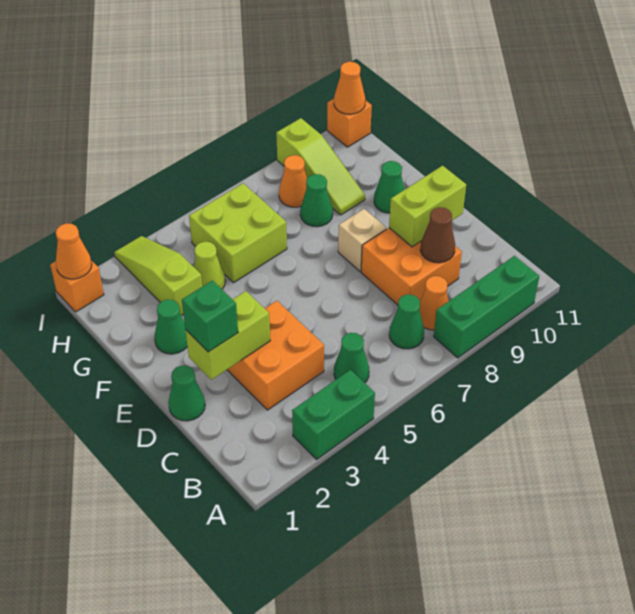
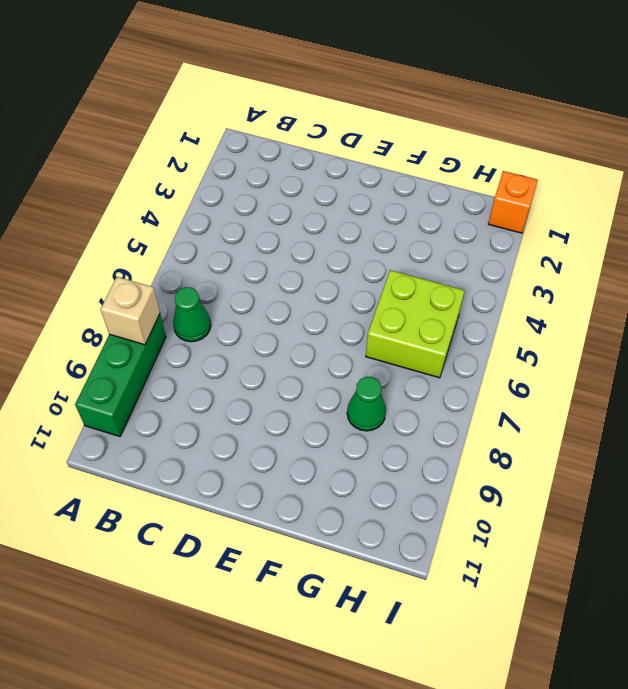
tan brick A8 level 2 -> tan brick E8 level 1
none -> green brick A3:A4 level 1
none -> green cone B5 level 1
none -> orange cone B8 level 1

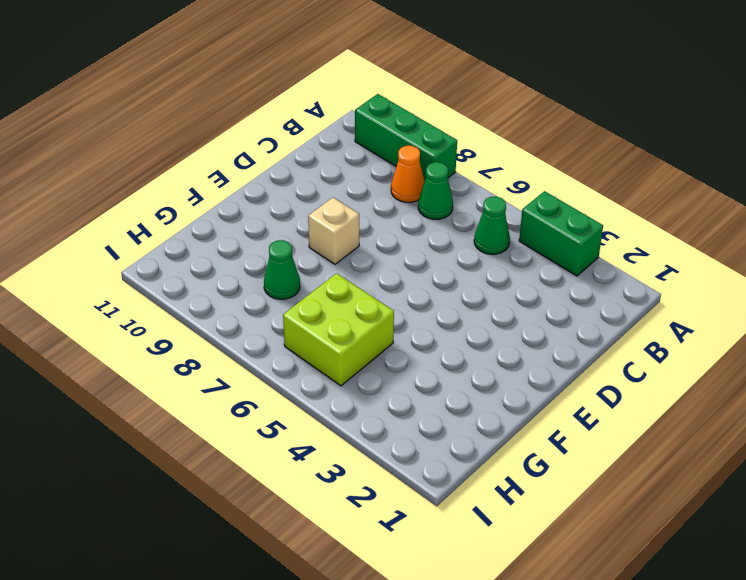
none -> orange brick C3:D4 level 1
none -> orange brick C8:D9 level 1
none -> green cone D1 level 1

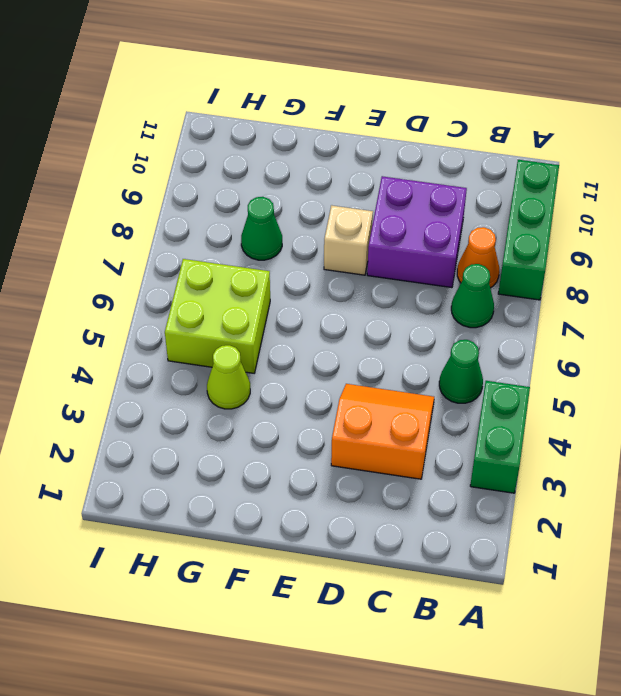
orange slope C3:D4 level 1 top 3 -> orange brick C3:D4 level 1
purple brick C8:D9 level 1 -> orange brick C8:D9 level 1
none -> green cone D1 level 1
none -> green cone F2 level 1
none -> green cone F10 level 1

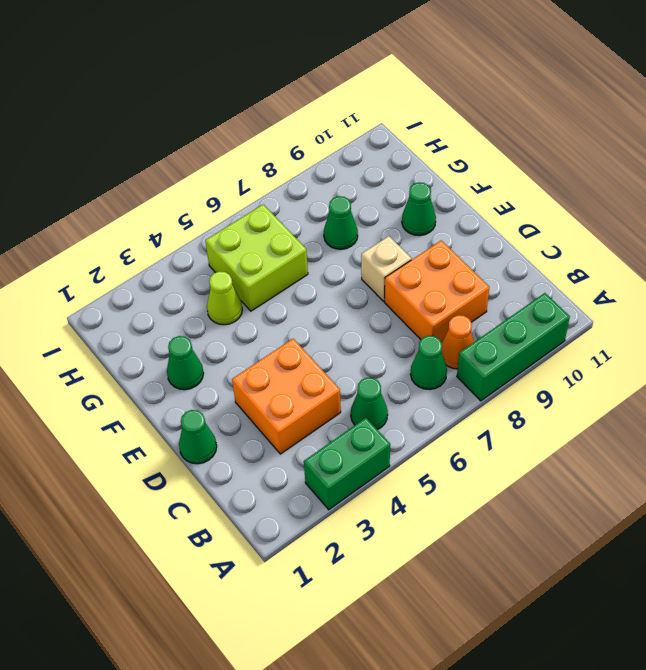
none -> lime slope G3:I3 level 1 top G
none -> lime slope G9:I9 level 1 top I
none -> orange cone H8 level 1

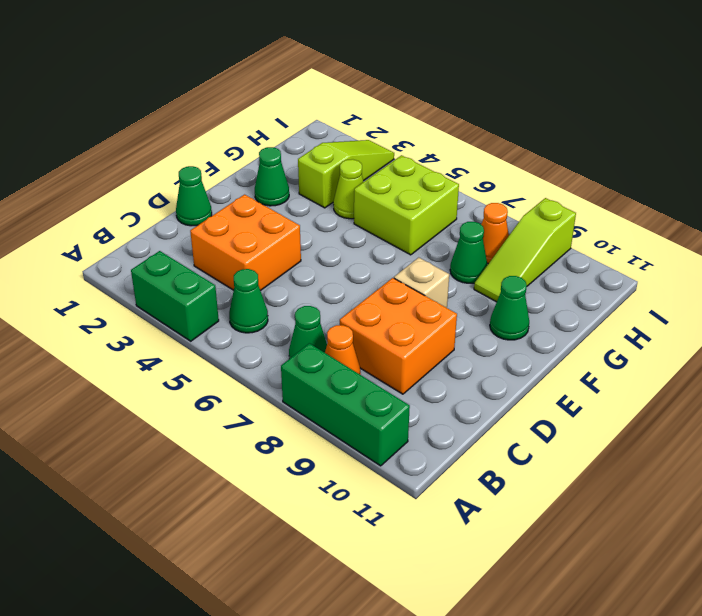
none -> orange brick I1 level 1
none -> orange brick I11 level 1
none -> brown cone C9 level 2

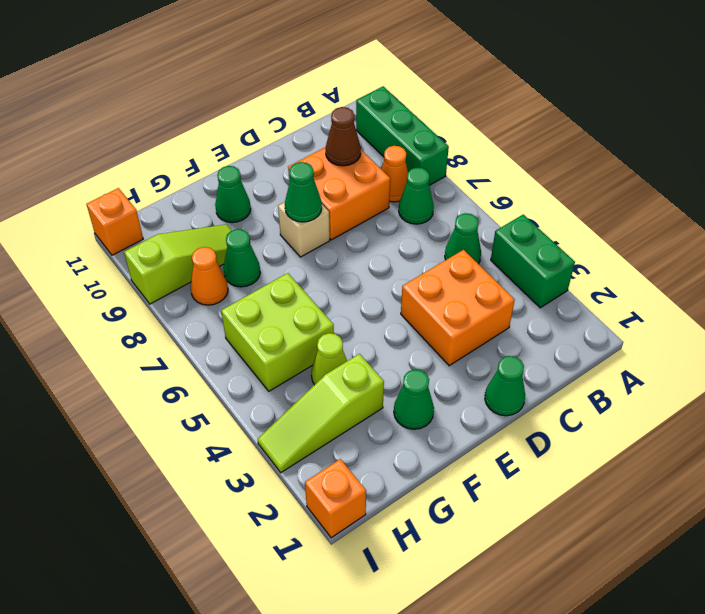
green cone E8 level 2 -> none
none -> lime brick D2:D3 level 2
none -> lime brick D9:D10 level 2
none -> orange cone I1 level 2

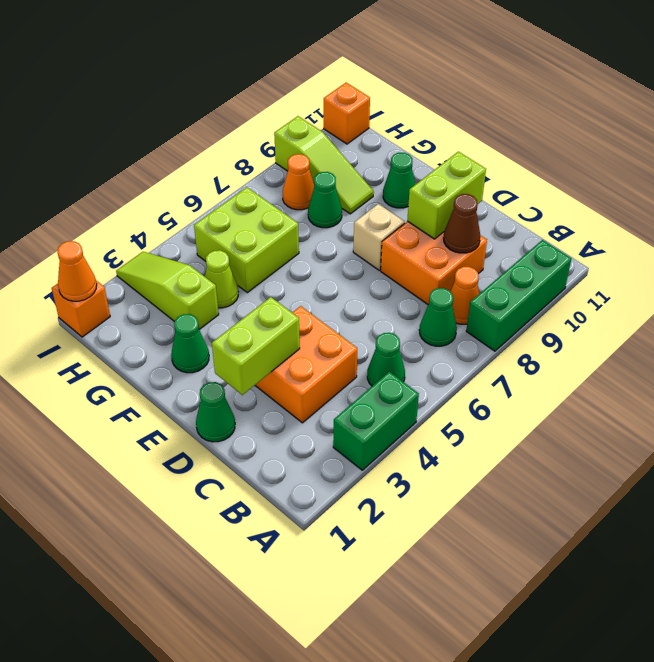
none -> orange cone I11 level 2
none -> green brick D2 level 3

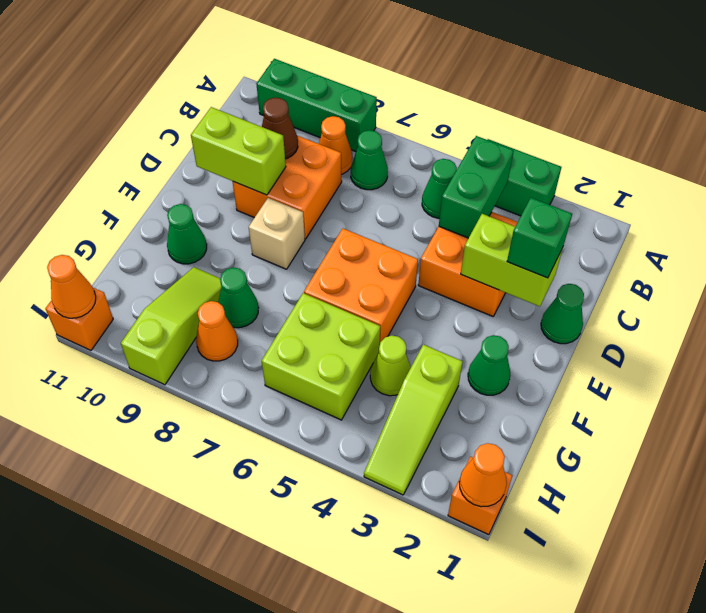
green brick B4:C4 level 2 -> none
orange brick E5:F6 level 1 -> none

